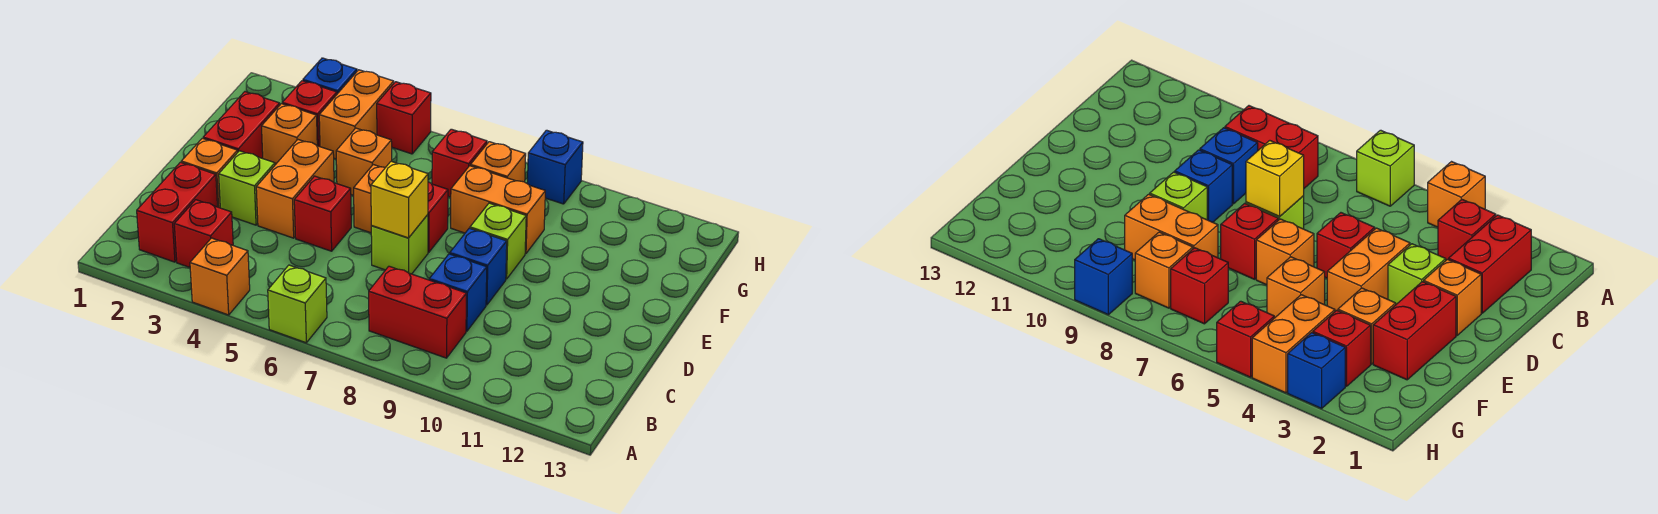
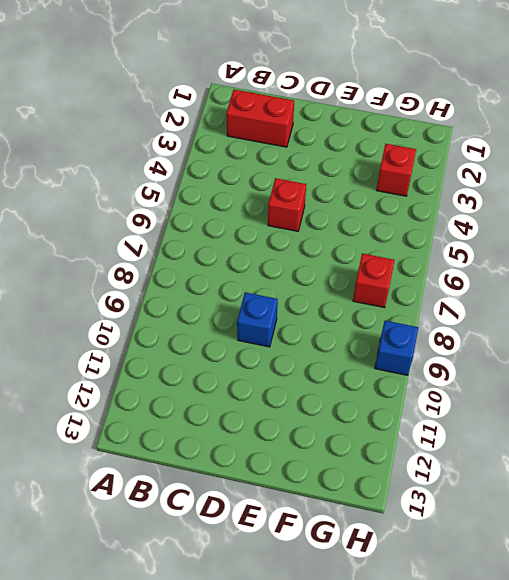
none -> orange brick A4 level 1
none -> lime brick A6 level 1
none -> red brick B3 level 1

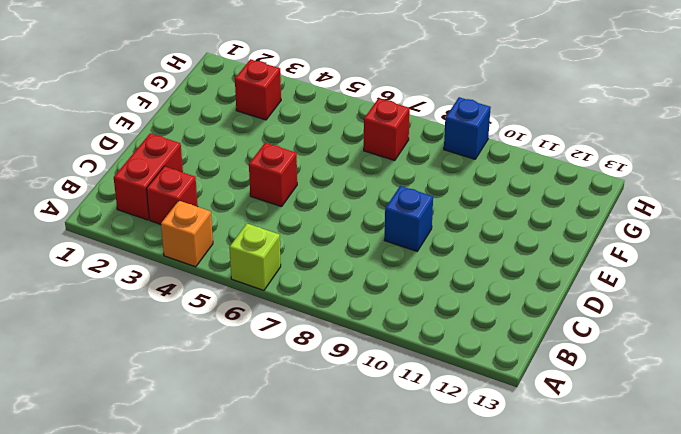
none -> red brick B8:B9 level 1
none -> blue brick C9 level 1
none -> orange brick D2 level 1

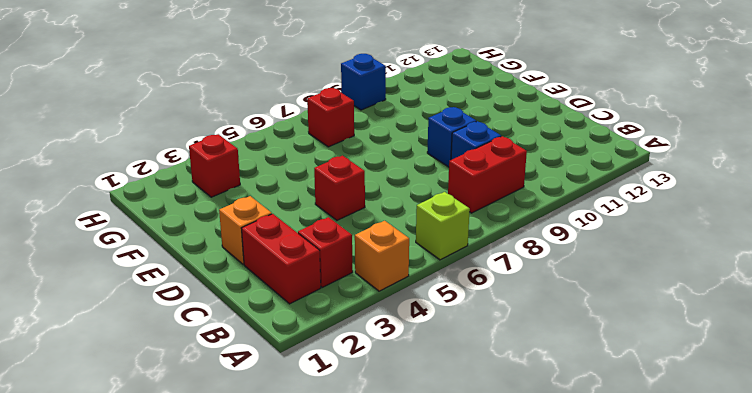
none -> lime brick D3 level 1
none -> orange brick D4:E4 level 1
none -> lime brick D7 level 1

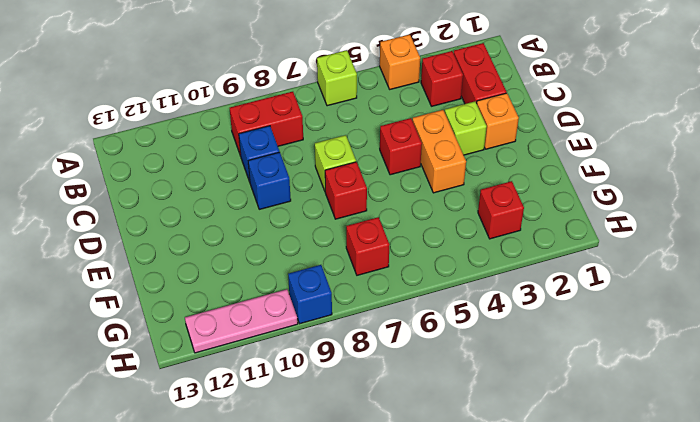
pink plate H10:H12 level 1 -> none
none -> red brick E2:F2 level 1
none -> orange brick E6 level 1
none -> lime brick E9 level 1

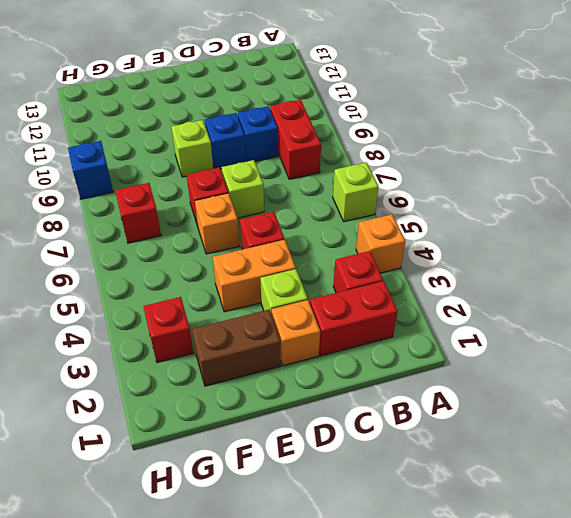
brown brick E2:F2 level 1 -> red brick E2:F2 level 1
none -> orange brick F3 level 1
none -> orange brick F5 level 1
none -> orange brick F8:F9 level 1

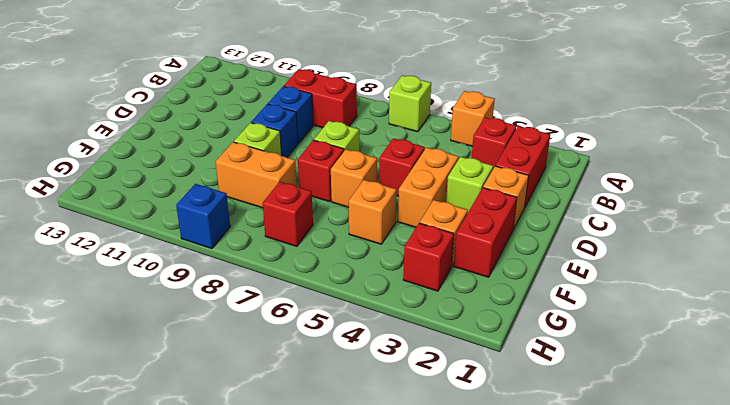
none -> orange brick G4:H4 level 1
none -> orange brick G8 level 1
none -> blue brick H3 level 1

